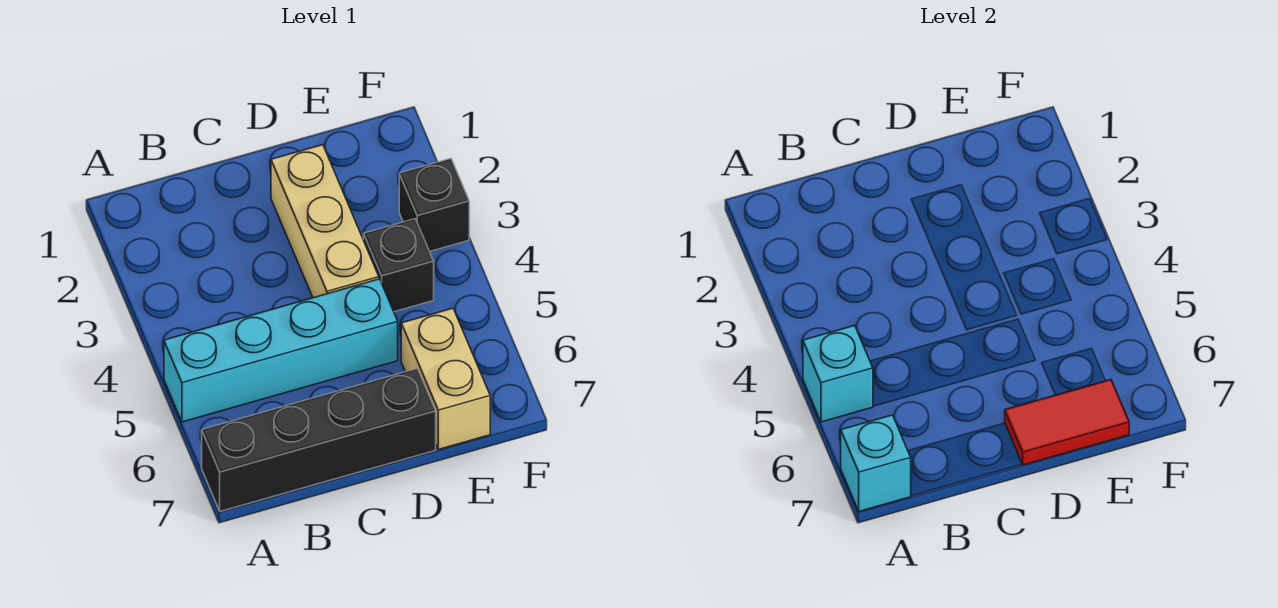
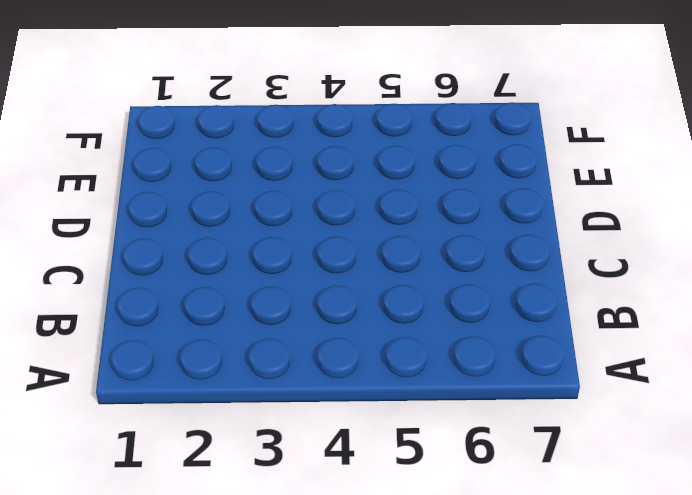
none -> cyan brick A5:D5 level 1
none -> black brick A7:D7 level 1

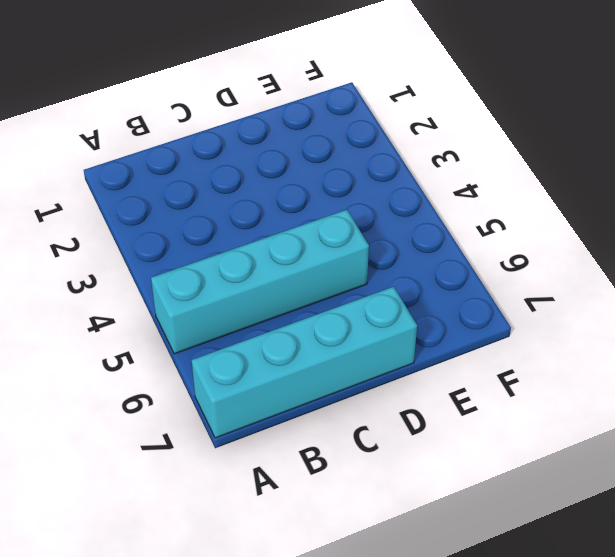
cyan brick A7:D7 level 1 -> black brick A7:D7 level 1
none -> tan brick D2:D4 level 1
none -> black brick E4 level 1

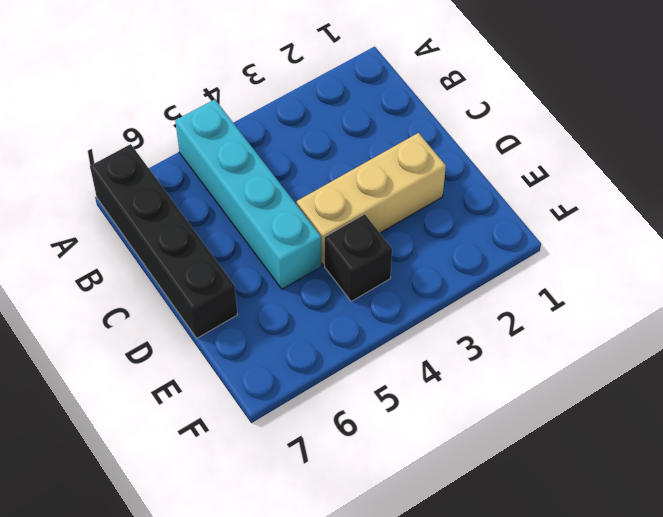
none -> tan brick E6:E7 level 1
none -> black brick F3 level 1

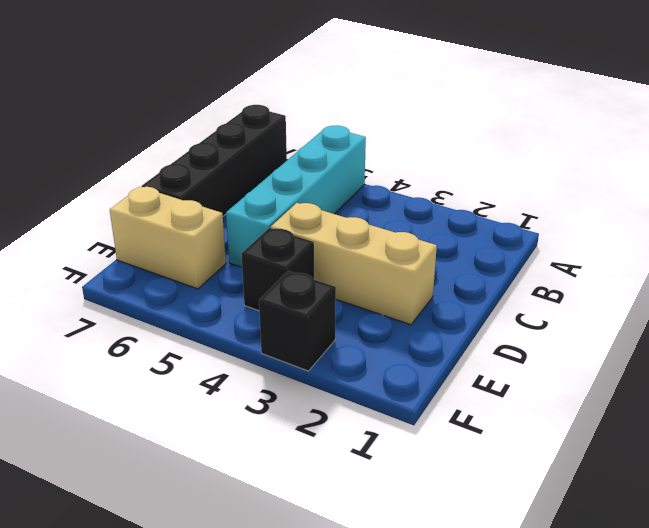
none -> cyan brick A5 level 2
none -> cyan brick A7 level 2

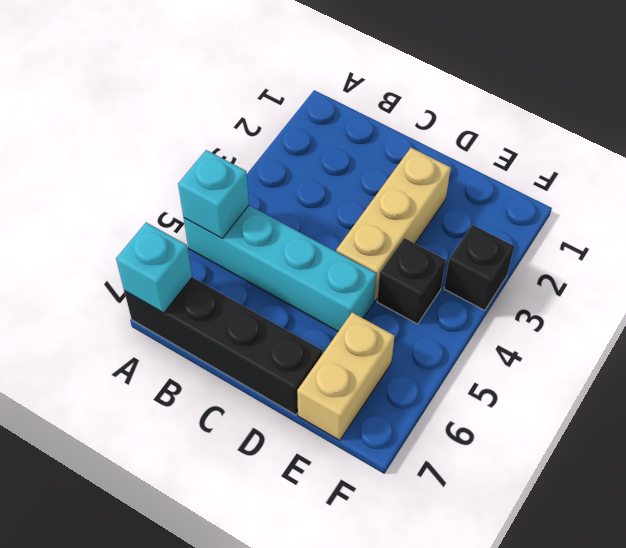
none -> red tile D7:E7 level 2

